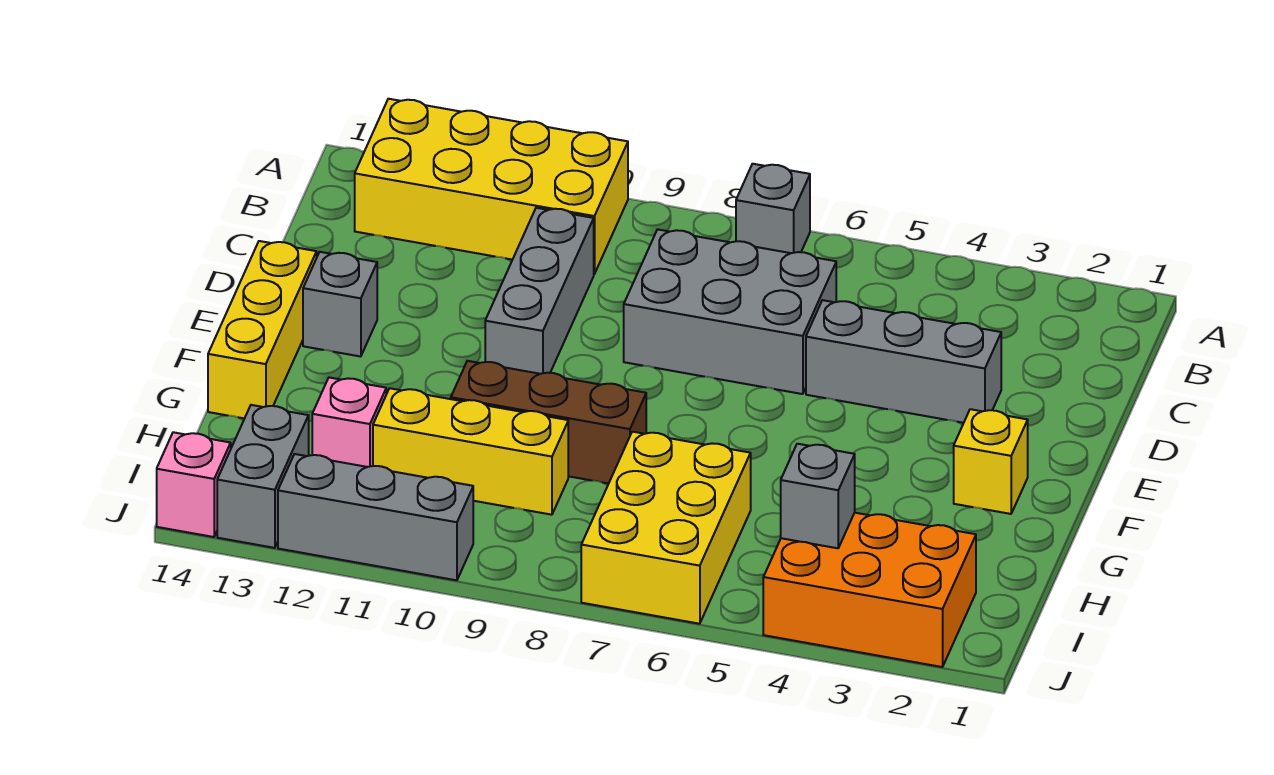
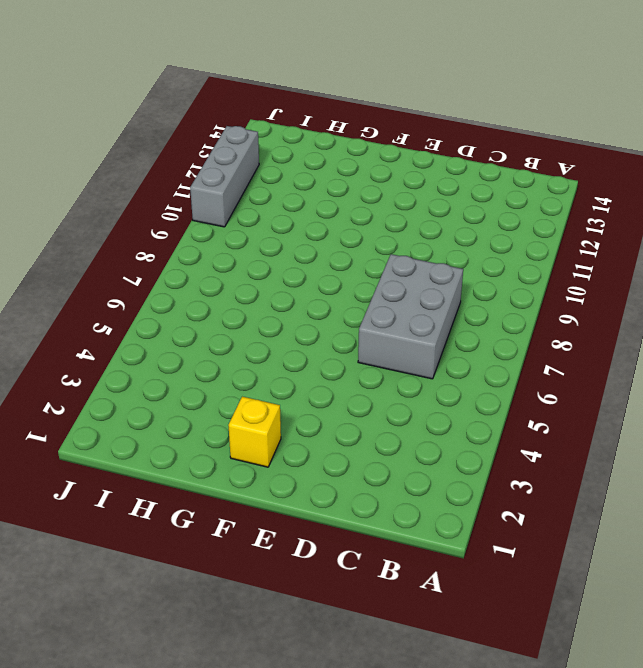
none -> grey brick A7 level 1
none -> yellow brick A10:B13 level 1
none -> grey brick C10:E10 level 1

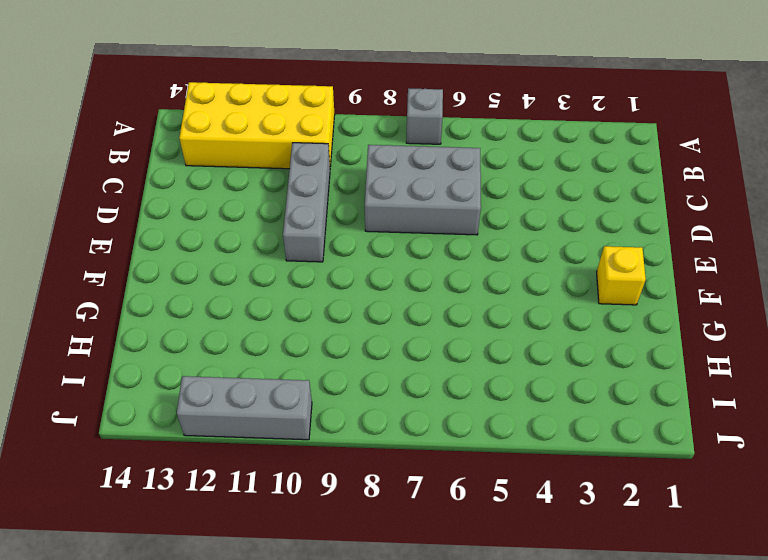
none -> grey brick D3:D5 level 1
none -> grey brick E13 level 1
none -> yellow brick E14:G14 level 1

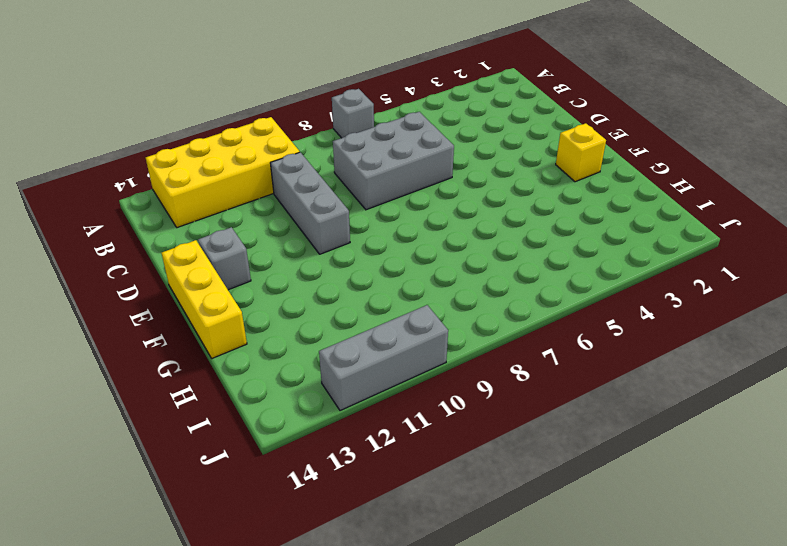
none -> grey brick D3:D5 level 1
none -> brown brick G8:G10 level 1
none -> yellow brick H6:J7 level 1

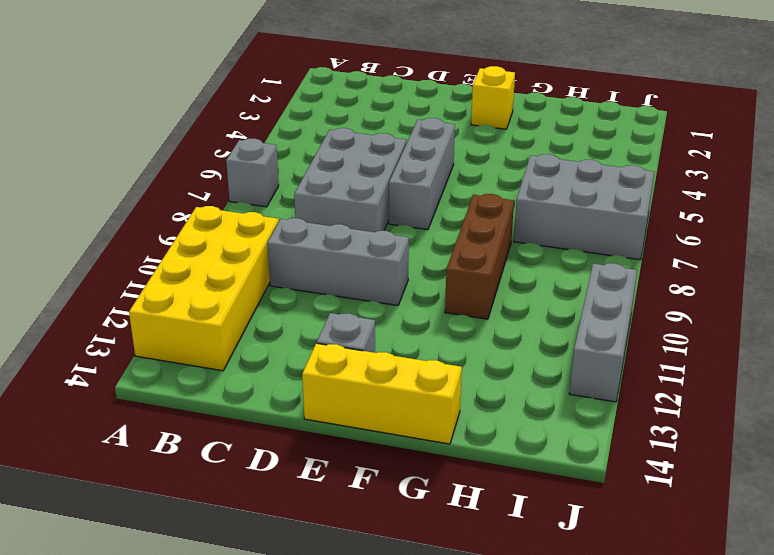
grey brick E5:E7 level 1 -> grey brick D3:D5 level 1
grey brick H6:J7 level 1 -> yellow brick H6:J7 level 1
none -> yellow brick H9:H11 level 1
none -> pink brick H12 level 1
none -> orange brick I2:J4 level 1

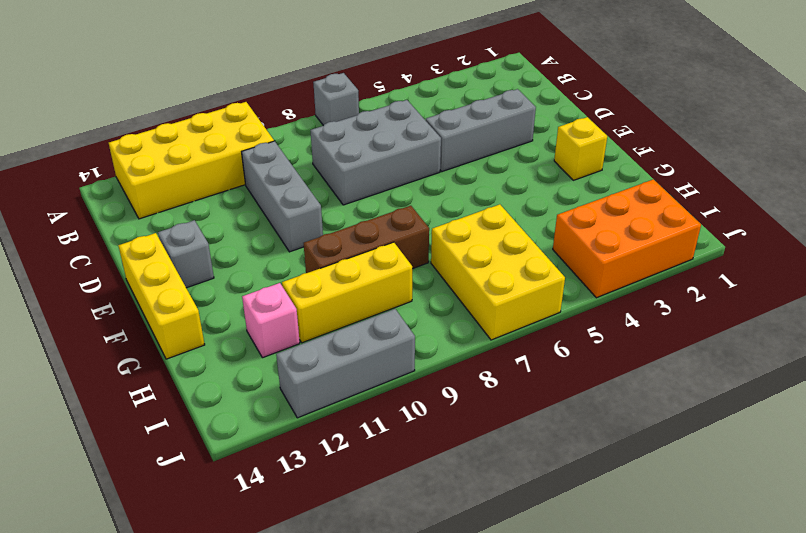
none -> grey brick I13:J13 level 1
none -> pink brick J14 level 1
none -> grey brick I4 level 2

